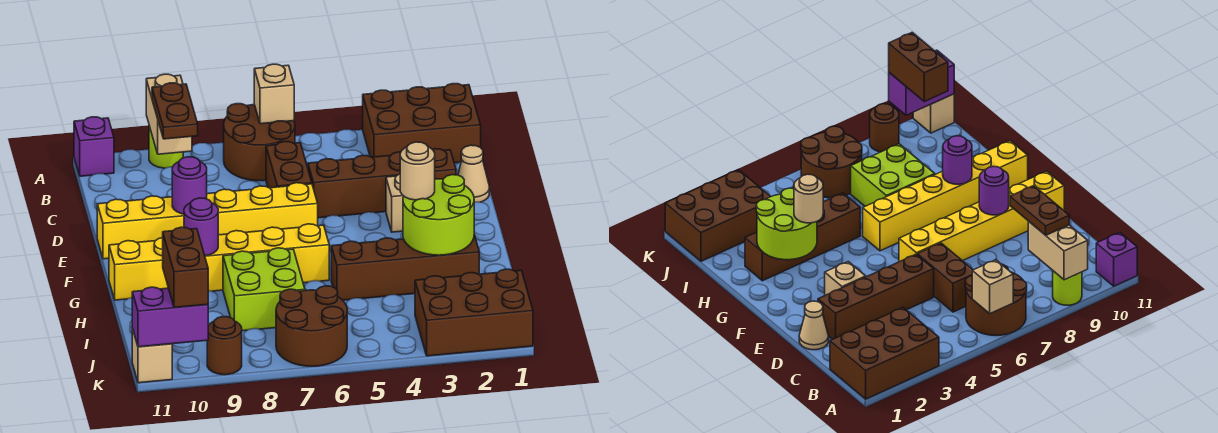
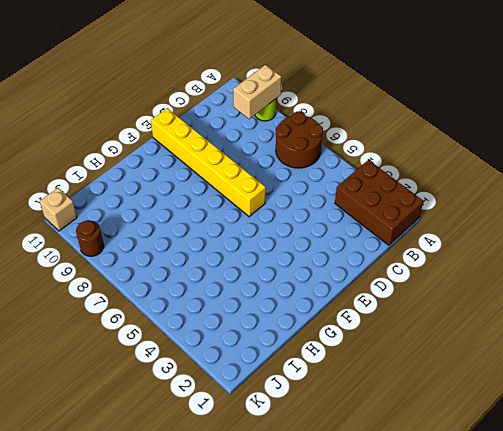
none -> purple brick A11 level 1
none -> brown brick C6:D6 level 1
none -> tan cone D1 level 1

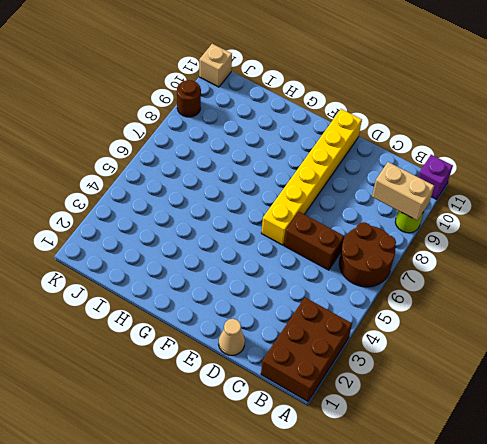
none -> brown brick D2:D5 level 1
none -> tan brick E3 level 1
none -> yellow brick G6:G11 level 1

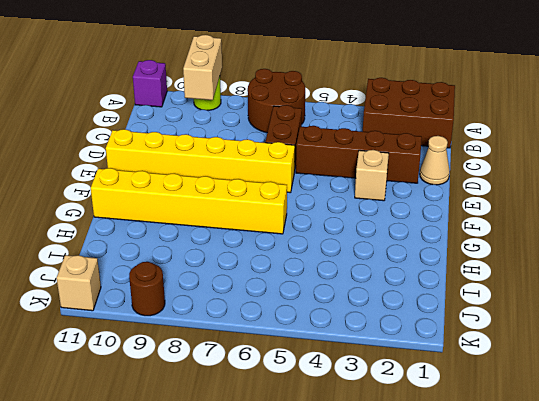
none -> brown brick H2:H5 level 1
none -> lime brick H7:I8 level 1
none -> brown brick J1:K3 level 1

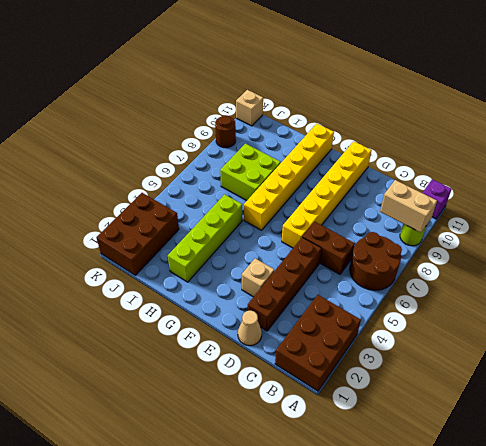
lime brick H2:H5 level 1 -> brown brick H2:H5 level 1
none -> brown round brick J6:K7 level 1
none -> tan brick A6 level 2
none -> purple round brick E9 level 2

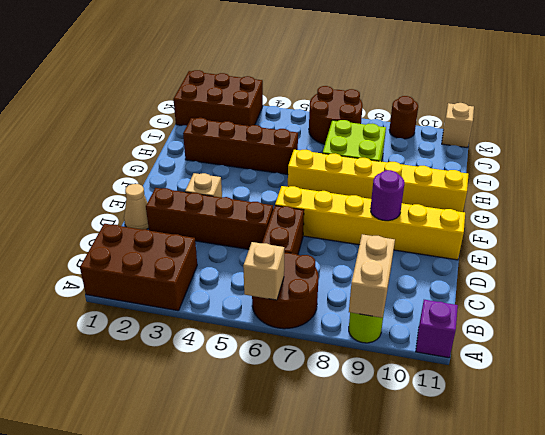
none -> lime round brick G2:H3 level 2
none -> purple round brick G9 level 2
none -> purple brick K10:K11 level 2

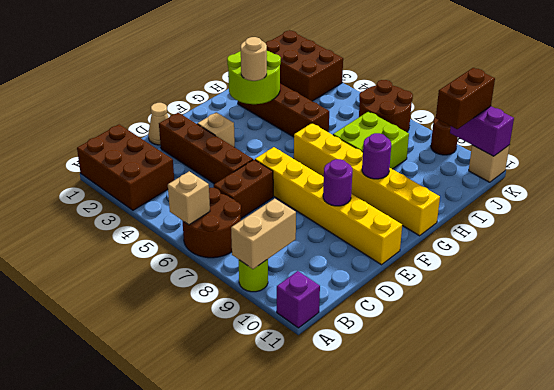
none -> brown plate B9:C9 level 3

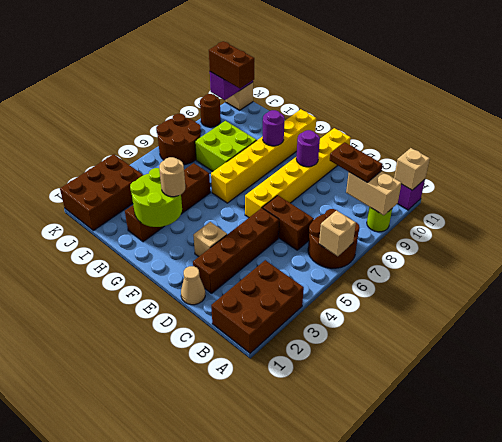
tan brick A11 level 2 -> none

